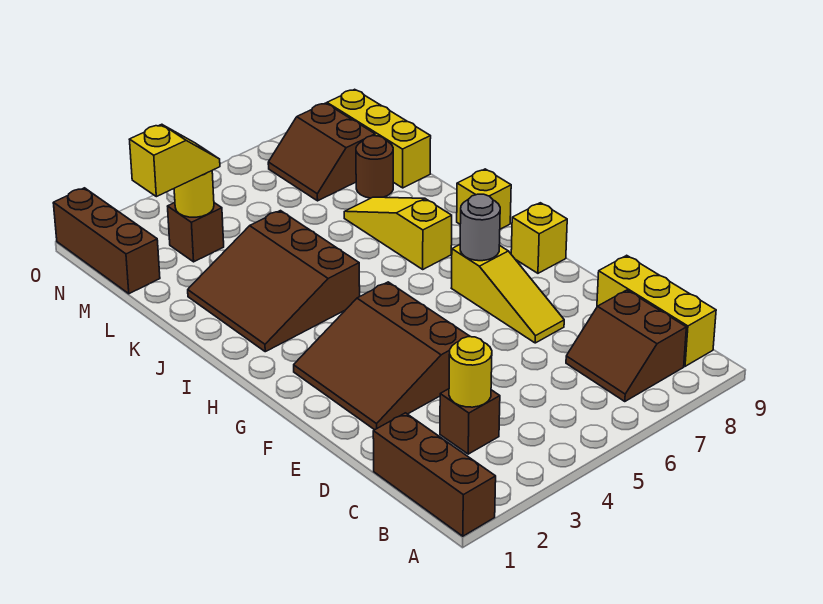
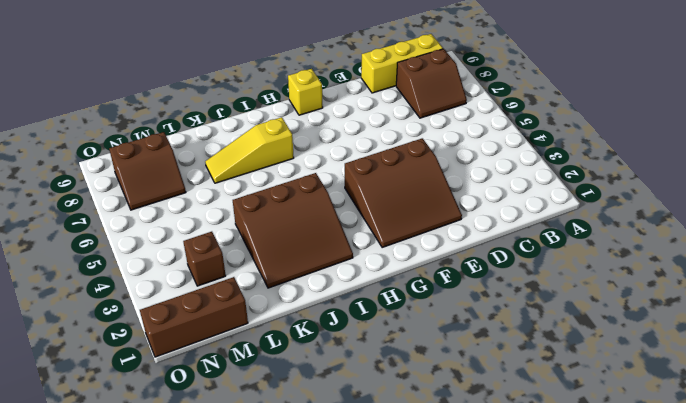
none -> brown brick A1:C1 level 1
none -> brown brick C3 level 1
none -> yellow slope E7:G7 level 1 top G

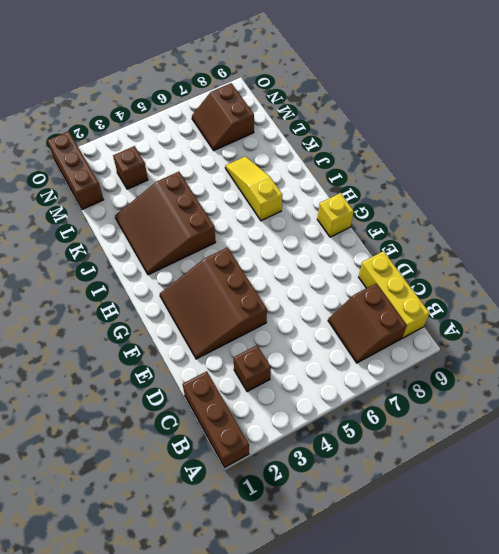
none -> yellow slope E7:G7 level 1 top G
none -> yellow brick I9 level 1
none -> brown round brick L8 level 1

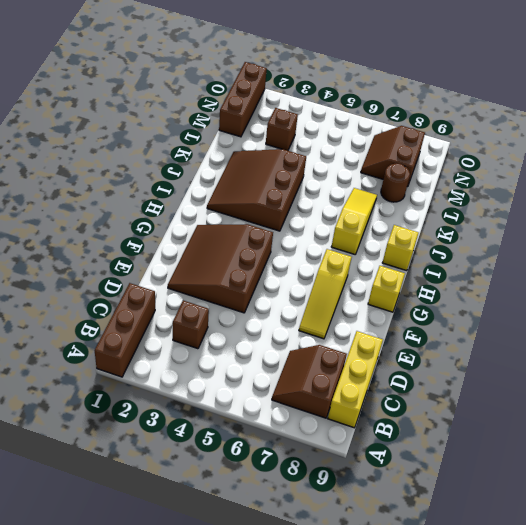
none -> yellow brick L9:N9 level 1
none -> yellow round brick C3 level 2
none -> grey round brick G7 level 2

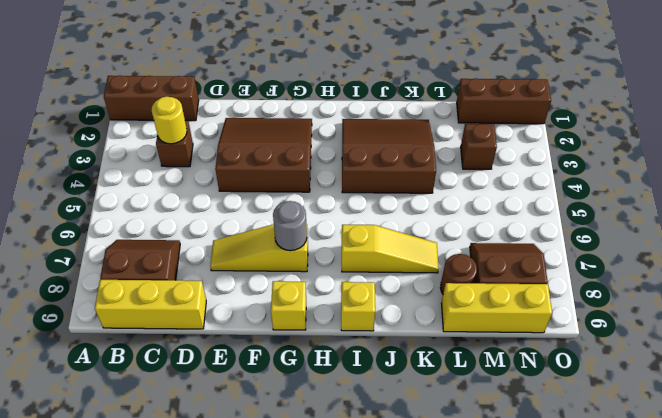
none -> yellow round brick M3 level 2
none -> yellow slope M2:M3 level 3 top 2

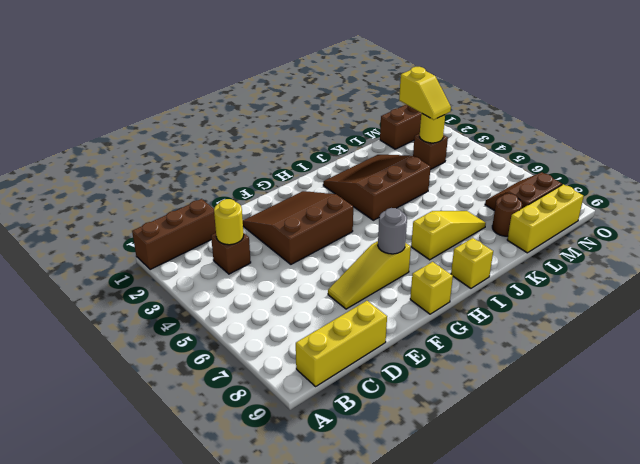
none -> brown slope B7:C8 level 1 top 8

